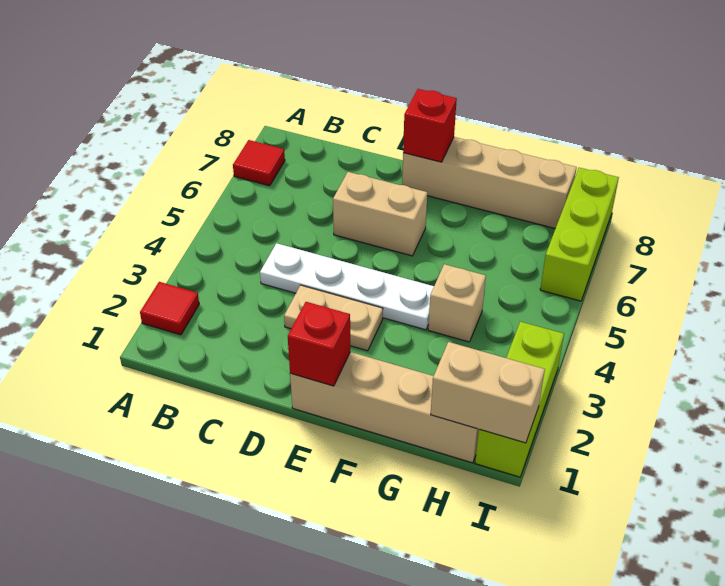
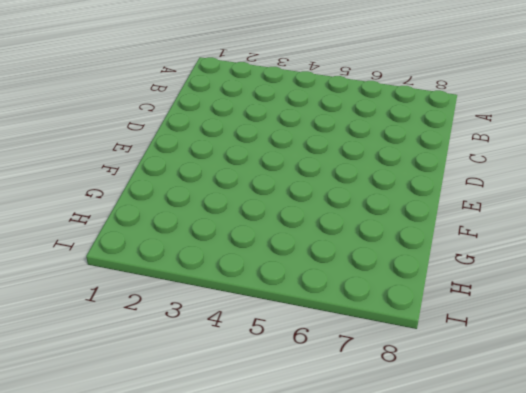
none -> red tile A2 level 1
none -> red tile A7 level 1
none -> white plate C4:F4 level 1

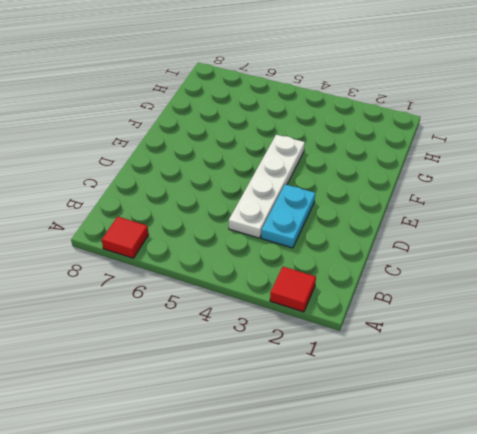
cyan plate C3:D3 level 1 -> tan plate D3:E3 level 1
none -> tan brick D6:E6 level 1
none -> tan brick E1:H1 level 1
none -> tan brick E8:H8 level 1

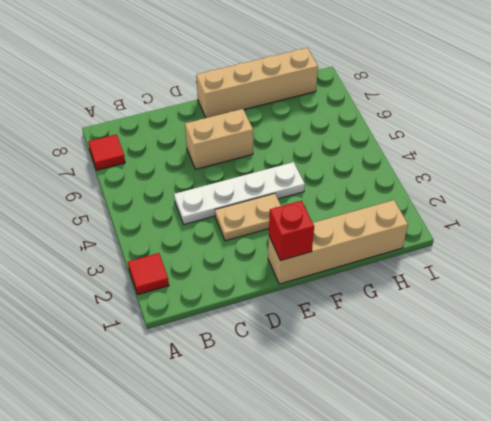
none -> tan brick G4 level 1
none -> lime brick I1:I3 level 1
none -> lime brick I6:I8 level 1

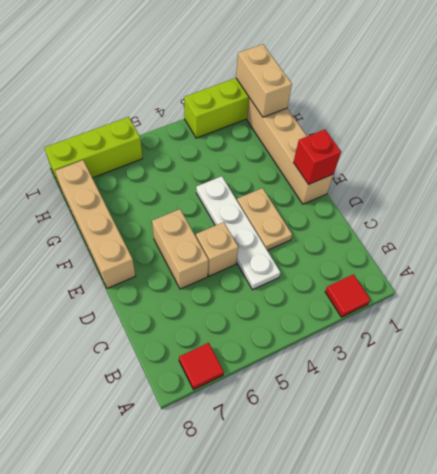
tan brick D5 level 1 -> tan brick G4 level 1
none -> red brick E8 level 2

